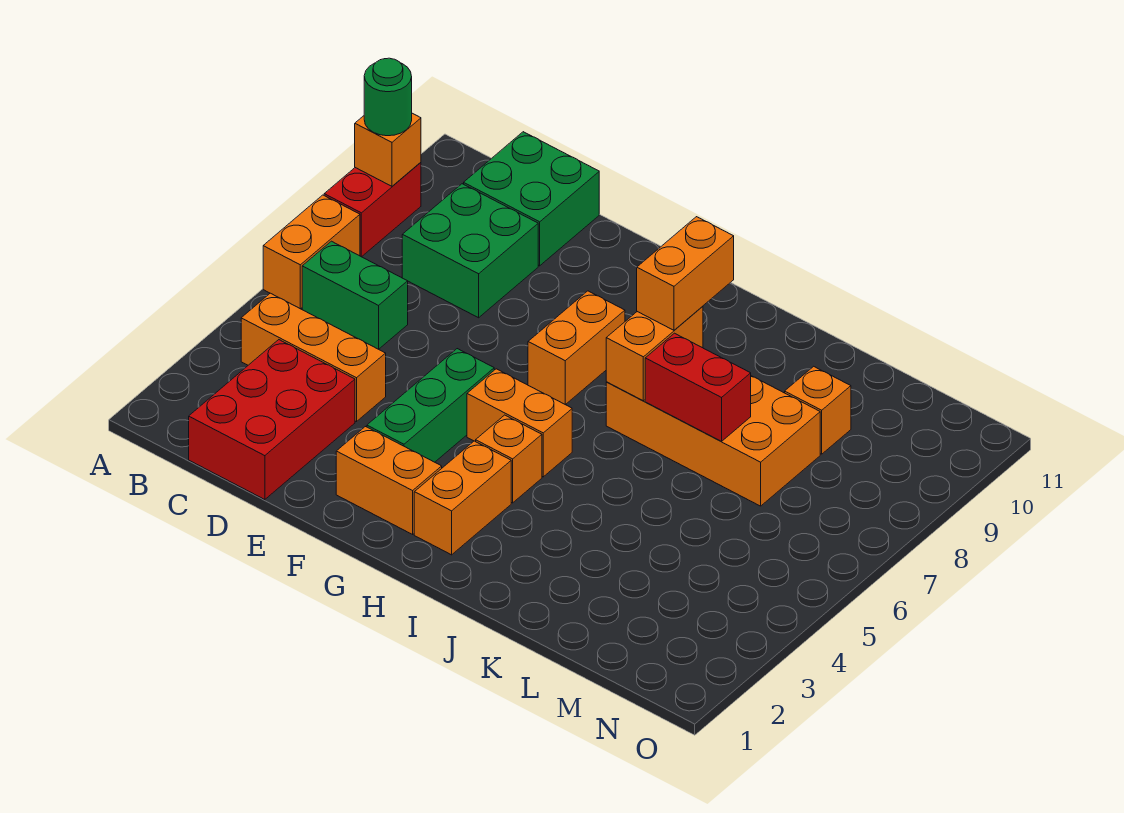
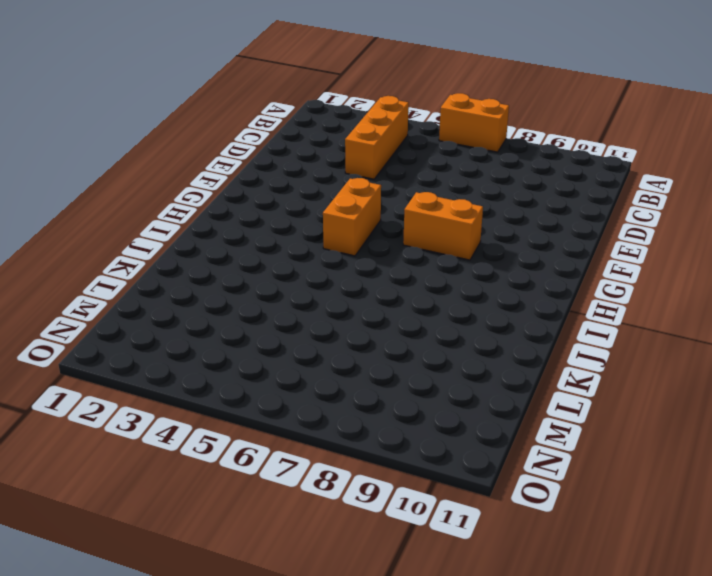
none -> red brick A8:A9 level 1
none -> green brick B6:C6 level 1
none -> red brick C1:D3 level 1

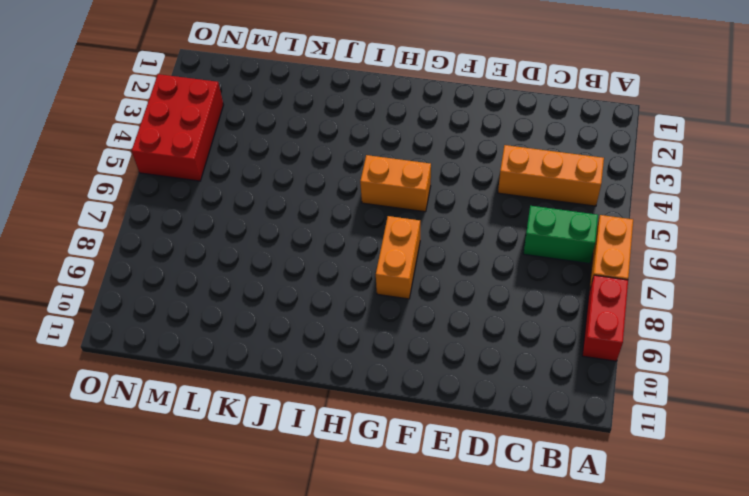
red brick N3:O5 level 1 -> red brick C1:D3 level 1
none -> green brick C8:D9 level 1
none -> green brick C10:D11 level 1
none -> orange brick F2:G2 level 1

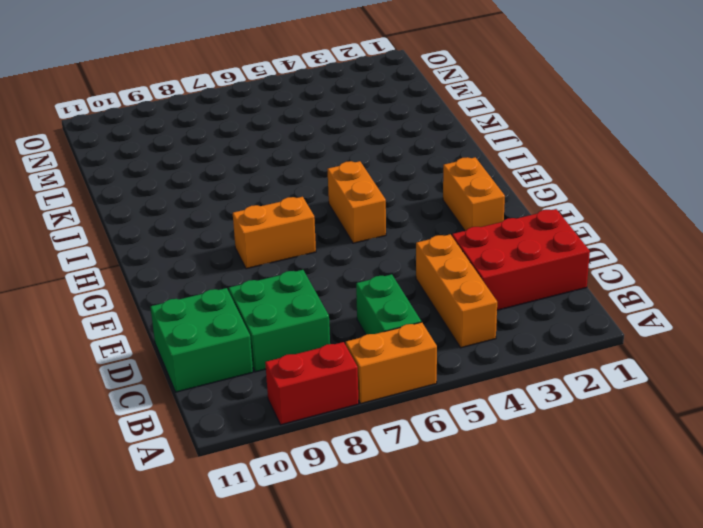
none -> green brick F3:F5 level 1
none -> orange brick H2:H3 level 1
none -> orange brick H4 level 1

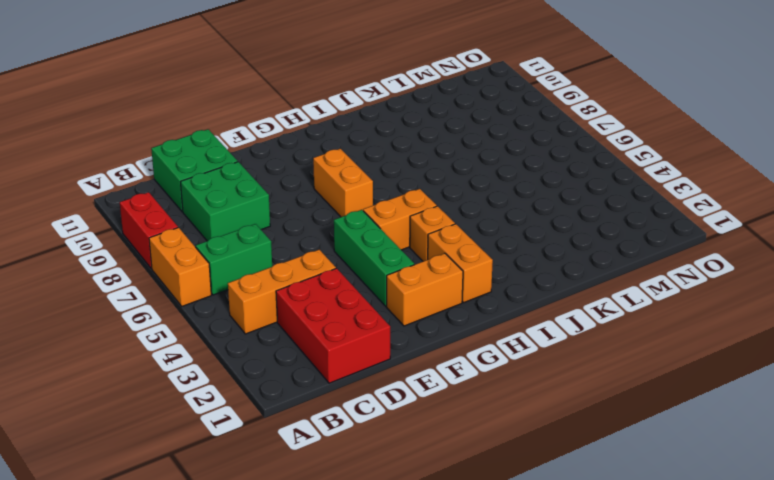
none -> orange brick I7:L8 level 1
none -> orange brick L9 level 1
none -> orange brick A9 level 2

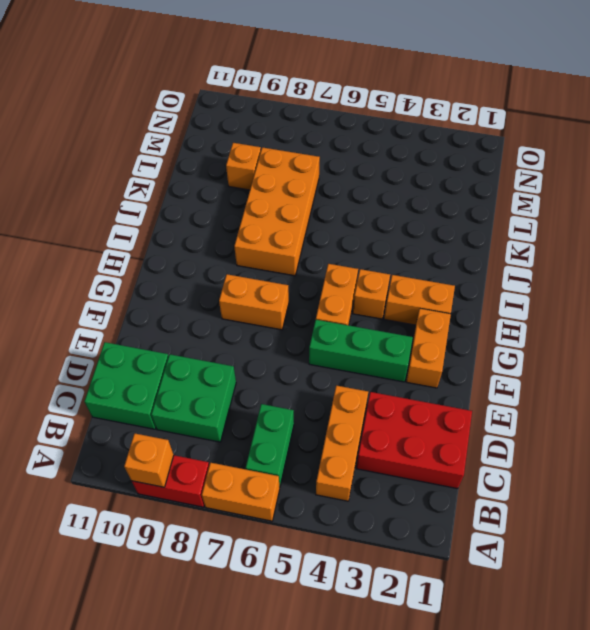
none -> orange brick I7:I8 level 2
none -> red brick J7:K7 level 2
none -> green round brick A9 level 3

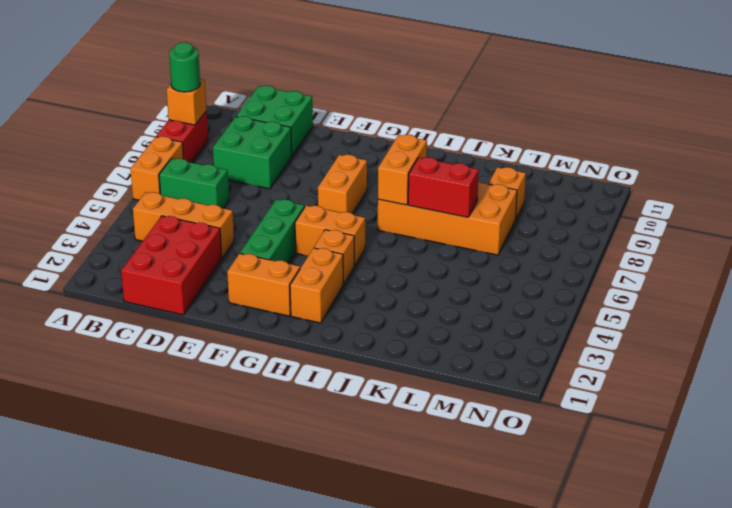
none -> orange brick I8:I9 level 3

